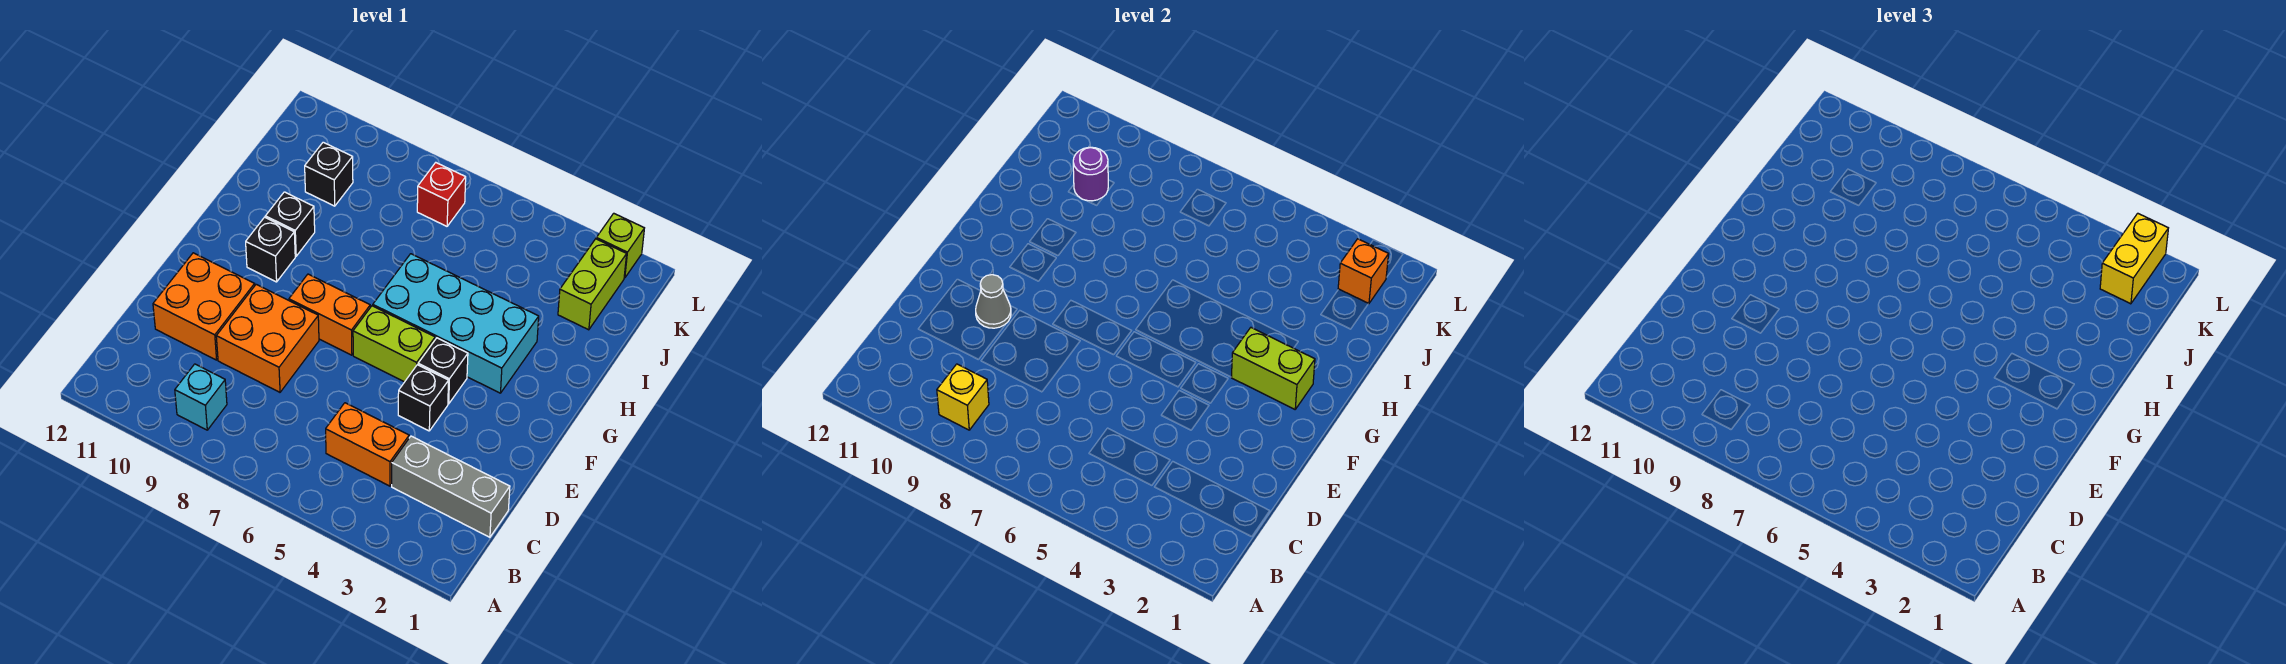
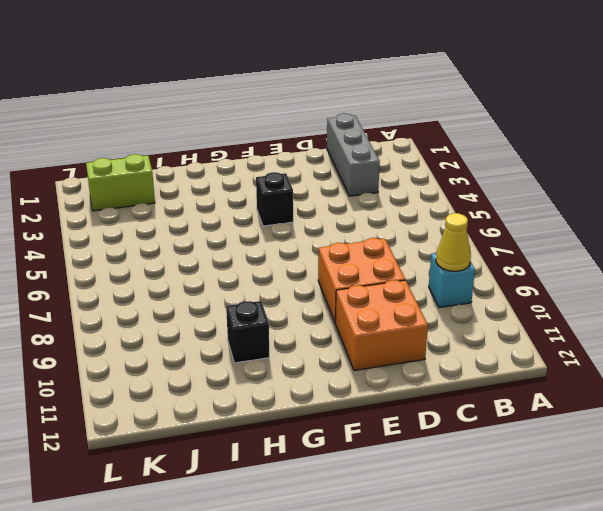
yellow cone B9 level 2 -> yellow brick B9 level 2
none -> orange brick C4:C5 level 1
none -> black brick E4 level 1
none -> lime brick F5:F6 level 1

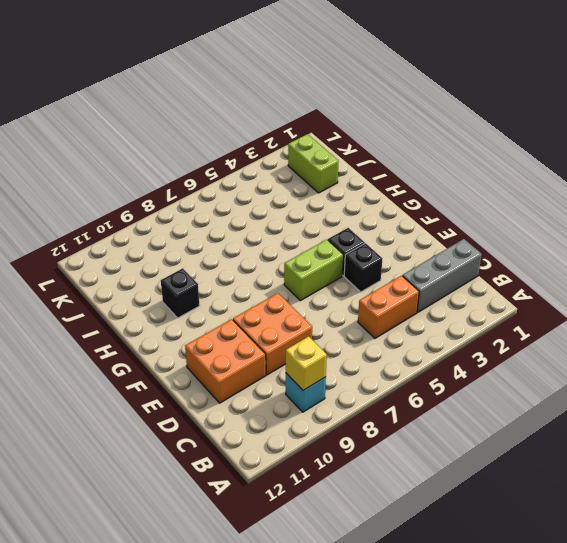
none -> orange brick F7:F8 level 1
none -> cyan brick G3:H6 level 1
none -> black brick G10 level 1

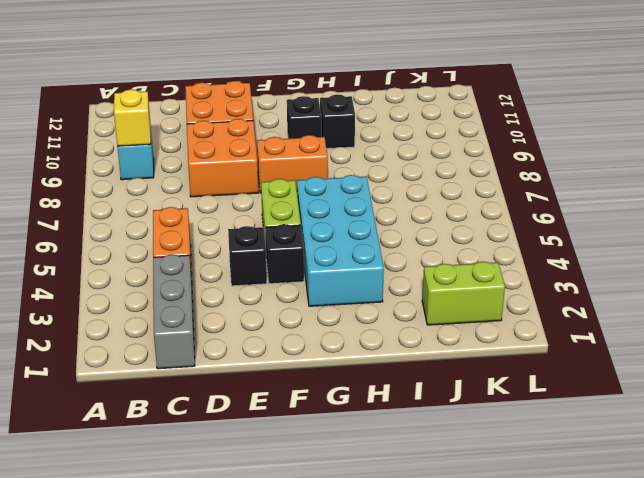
orange brick F8:G8 level 1 -> orange brick F7:F8 level 1
none -> black brick J10 level 1
none -> red brick K7 level 1
none -> lime brick L2 level 1

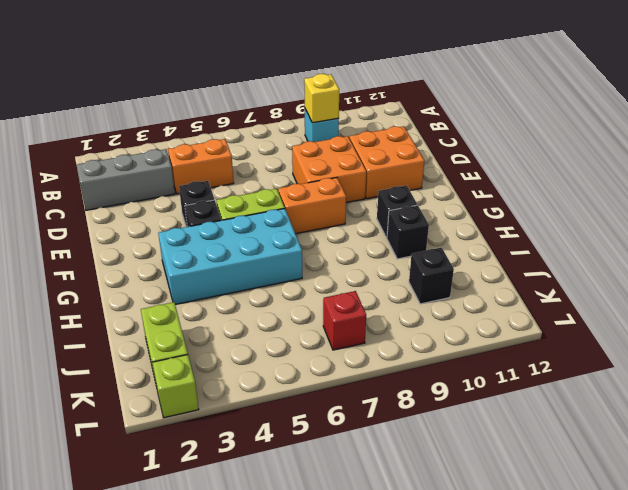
none -> grey cone E10 level 2
none -> lime brick G2:G3 level 2
none -> purple round brick J10 level 2

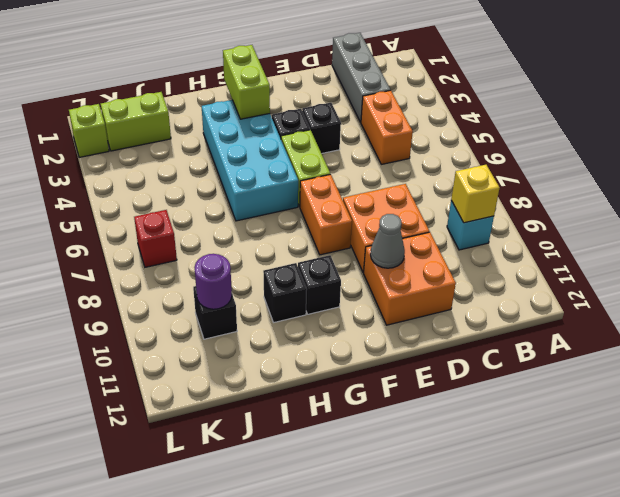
none -> orange brick K2 level 2
none -> yellow brick K2:L2 level 3

